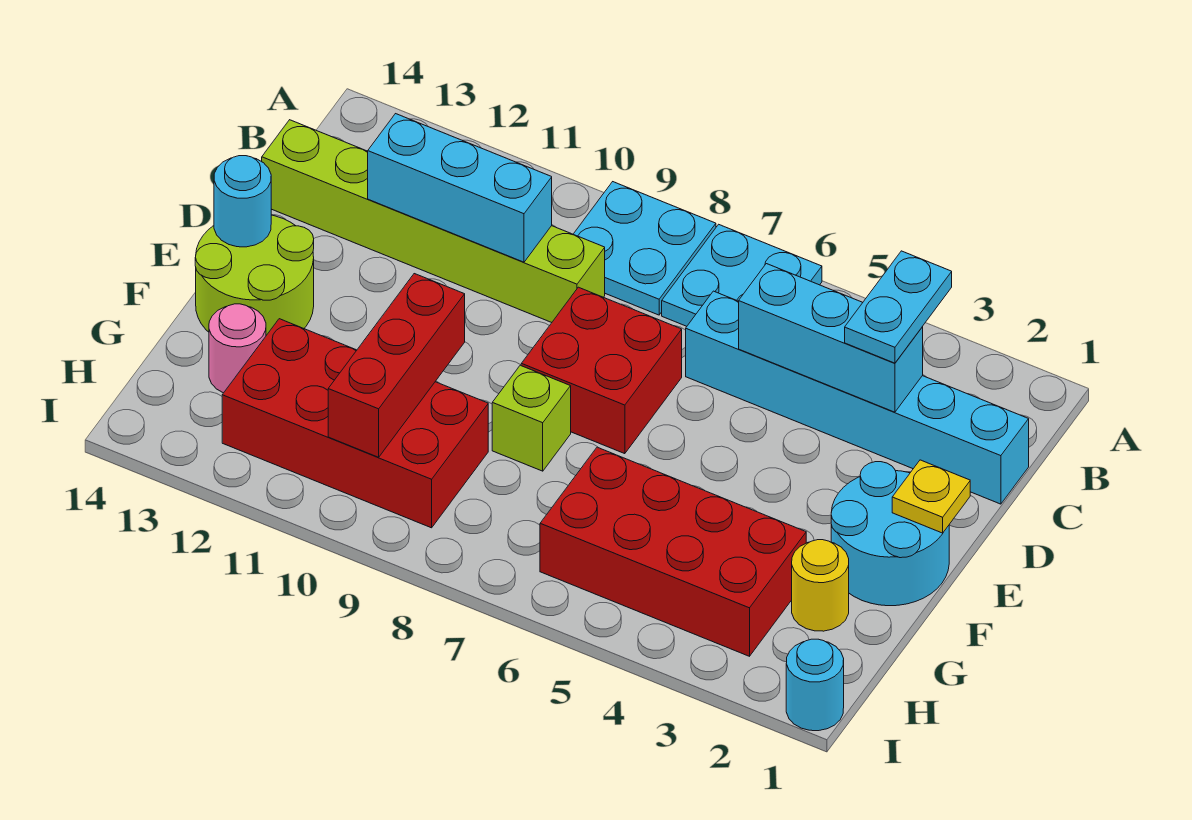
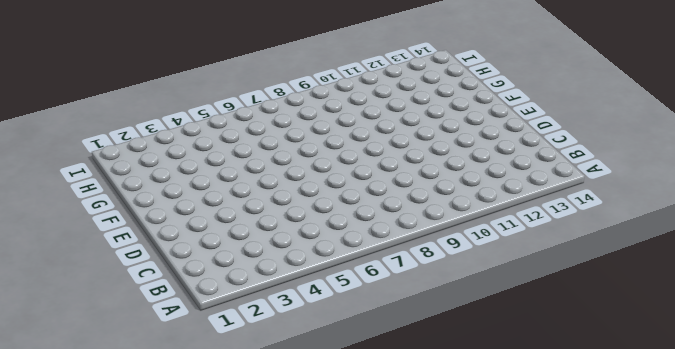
none -> cyan plate A6:B7 level 1
none -> cyan plate A8:B9 level 1
none -> cyan brick C1:C6 level 1

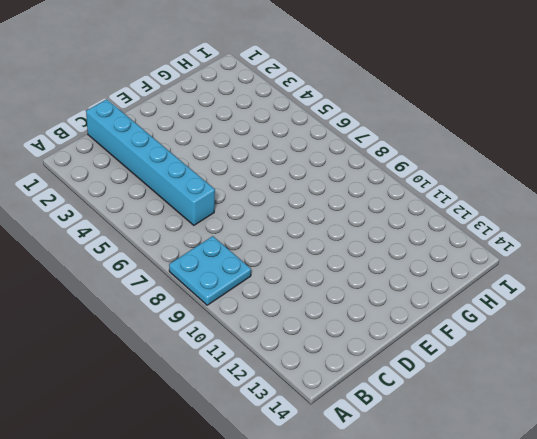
none -> cyan plate A6:B7 level 1
none -> lime brick C9:C14 level 1
none -> red brick D7:E8 level 1

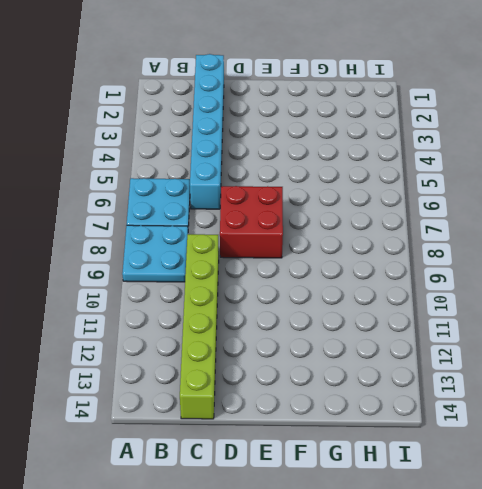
none -> cyan round brick E1:F2 level 1
none -> lime round brick E13:F14 level 1
none -> lime brick F8 level 1

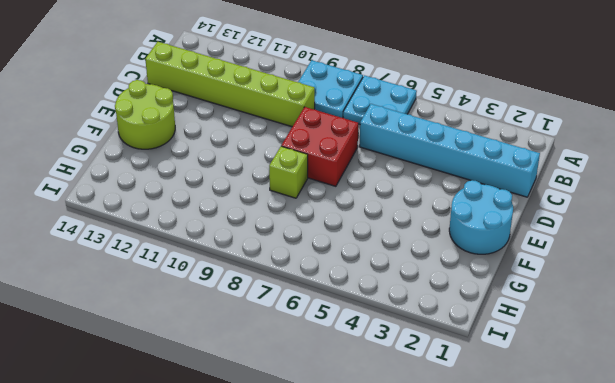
none -> yellow round brick G2 level 1
none -> red brick G3:H6 level 1
none -> red brick G9:H12 level 1

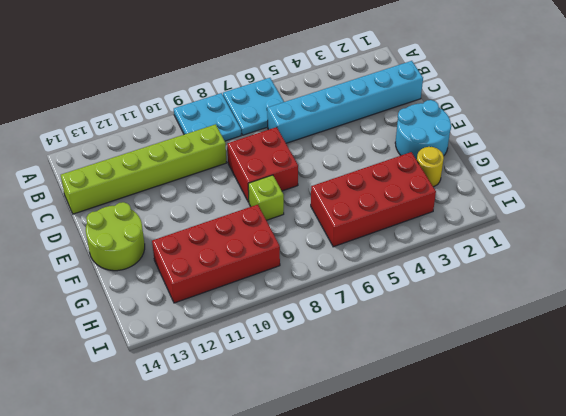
none -> pink round brick G13 level 1
none -> cyan round brick I1 level 1
none -> cyan brick C3:C5 level 2

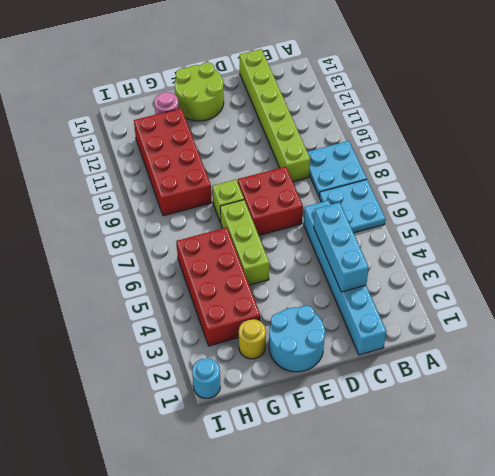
lime brick F5:F7 level 1 -> none
none -> cyan brick C10:C12 level 2
none -> yellow plate E1 level 2
none -> cyan round brick E14 level 2

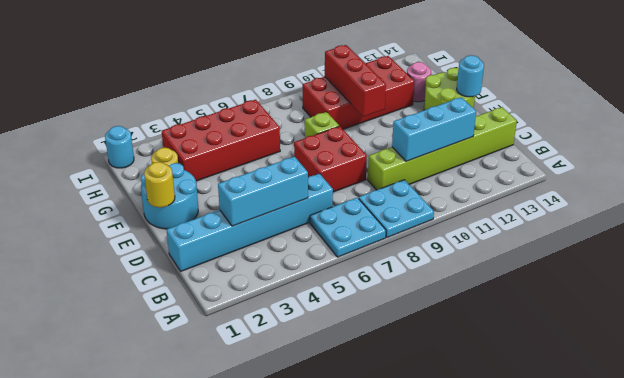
yellow round brick E1 level 2 -> yellow plate E1 level 2
none -> cyan plate B3:C3 level 3

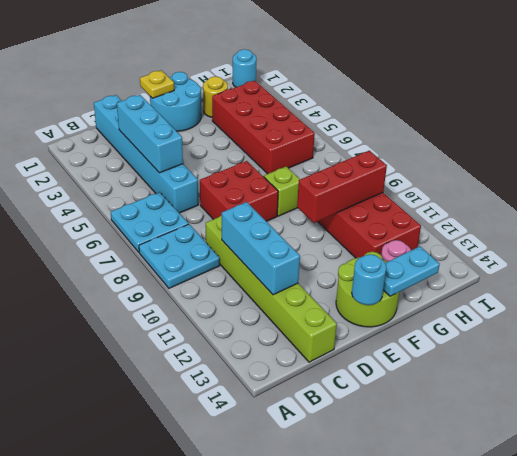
cyan plate F14:G14 level 2 -> cyan plate B3:C3 level 3

